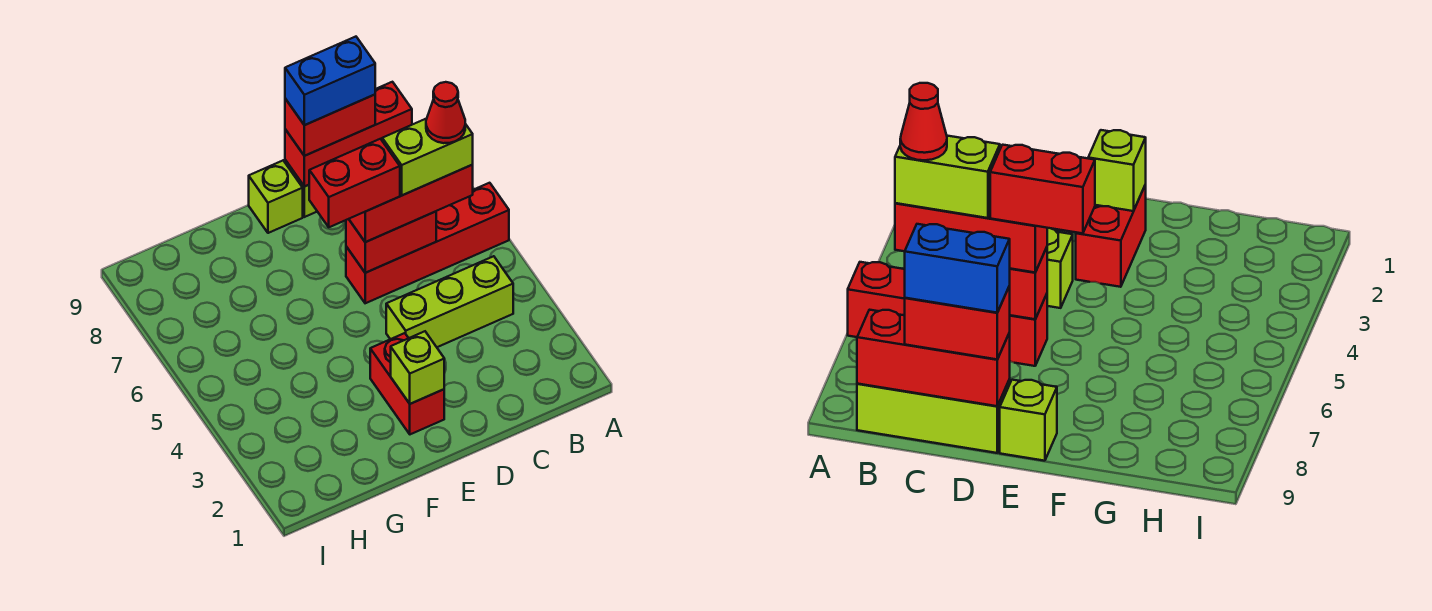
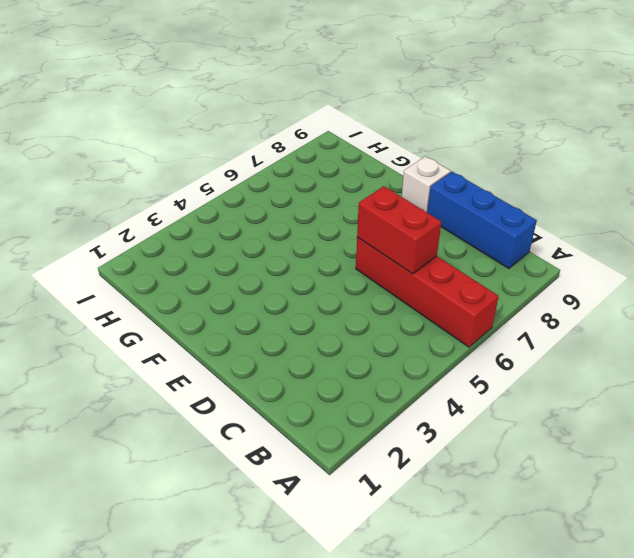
blue brick B9:D9 level 1 -> lime brick B9:D9 level 1
white brick E9 level 1 -> lime brick E9 level 1
none -> lime brick B4:D4 level 1
none -> red brick E2:E3 level 1
none -> red brick B9:D9 level 2

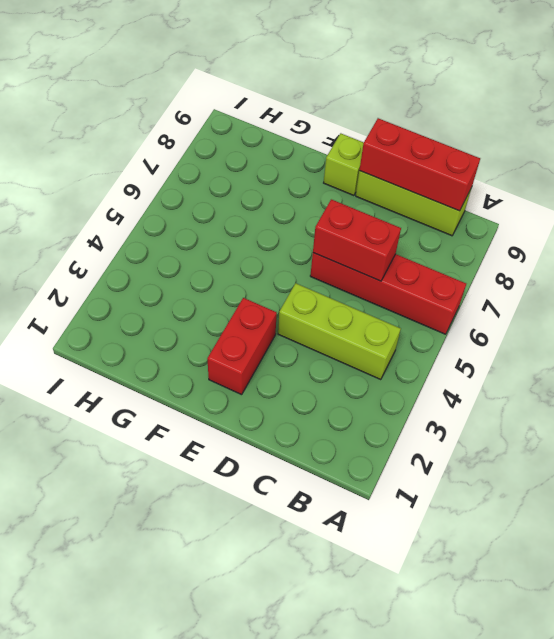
none -> lime brick E2 level 2
none -> red brick B6:D6 level 3
none -> red brick C9:D9 level 3

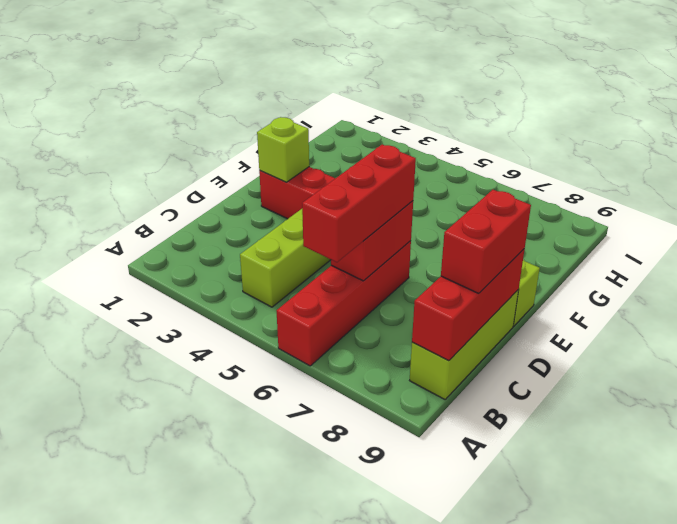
none -> lime brick B6:C6 level 4
none -> blue brick C9:D9 level 4
none -> red brick D6:E6 level 4

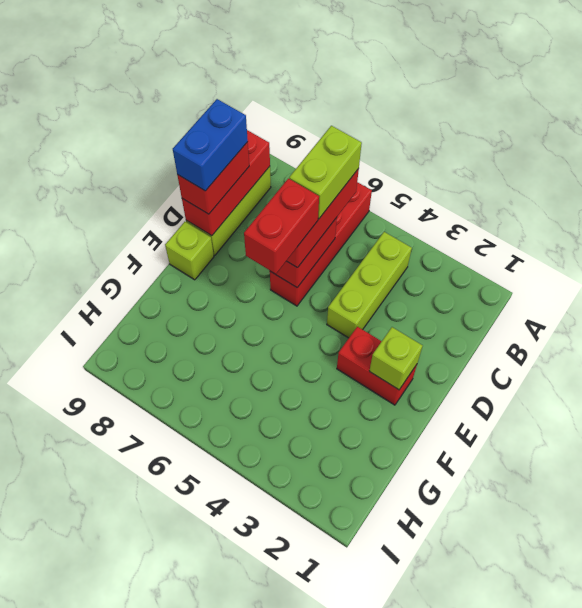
none -> red cone B6 level 5

